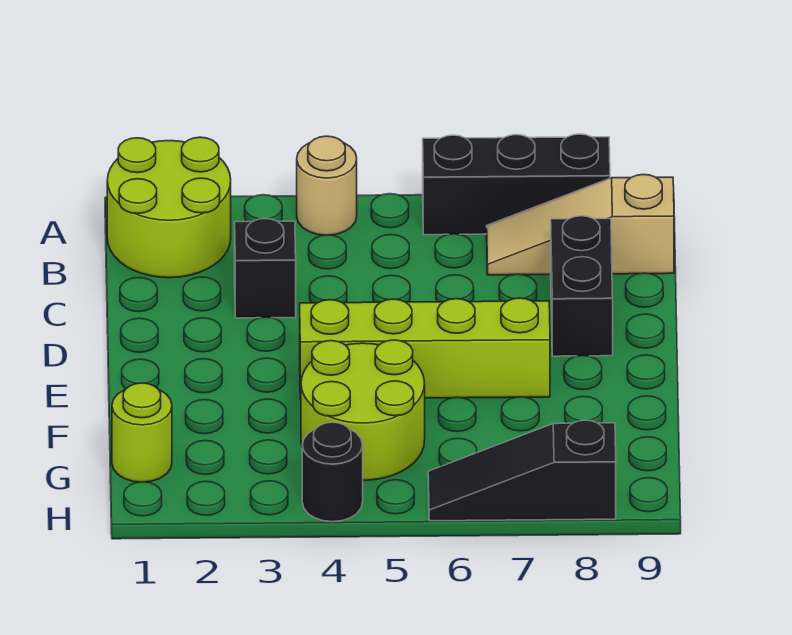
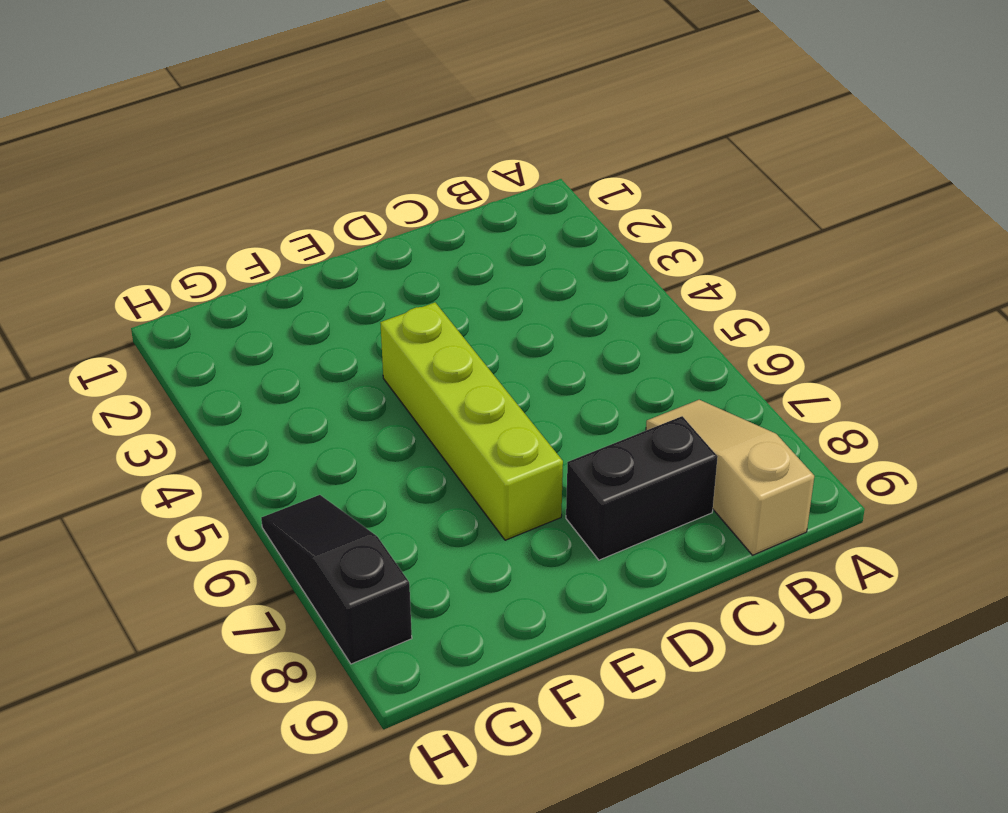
none -> lime round brick A1:B2 level 1
none -> tan round brick A4 level 1

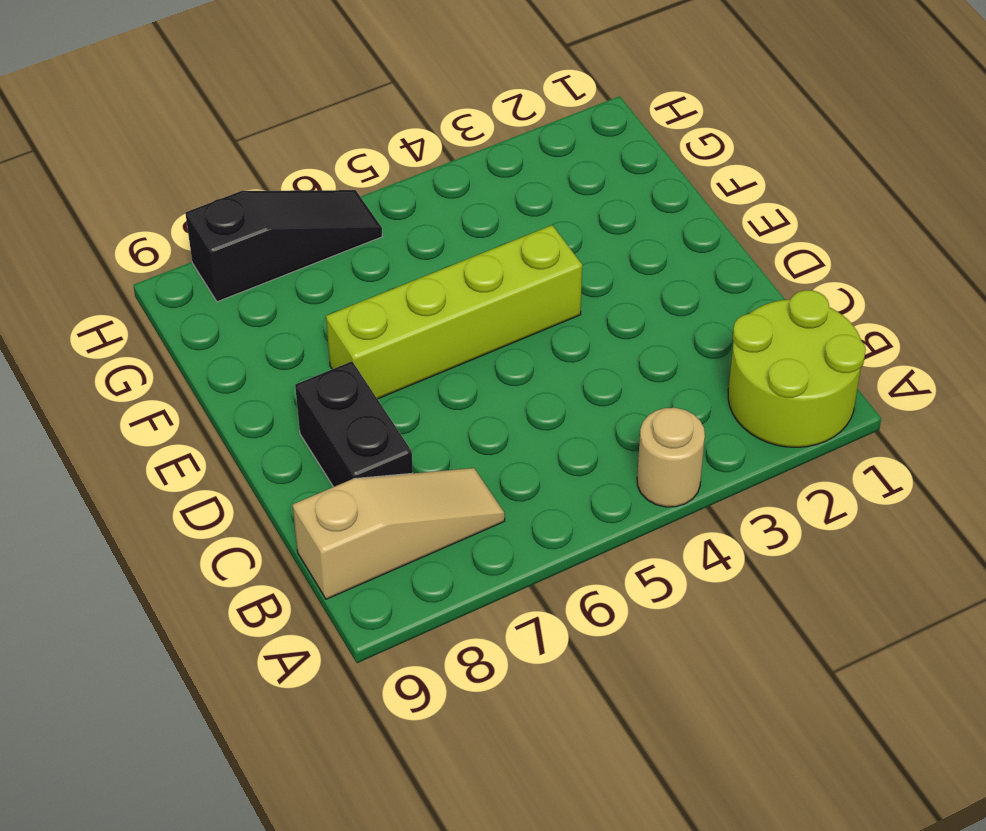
none -> black brick A6:A8 level 1
none -> black brick C3 level 1

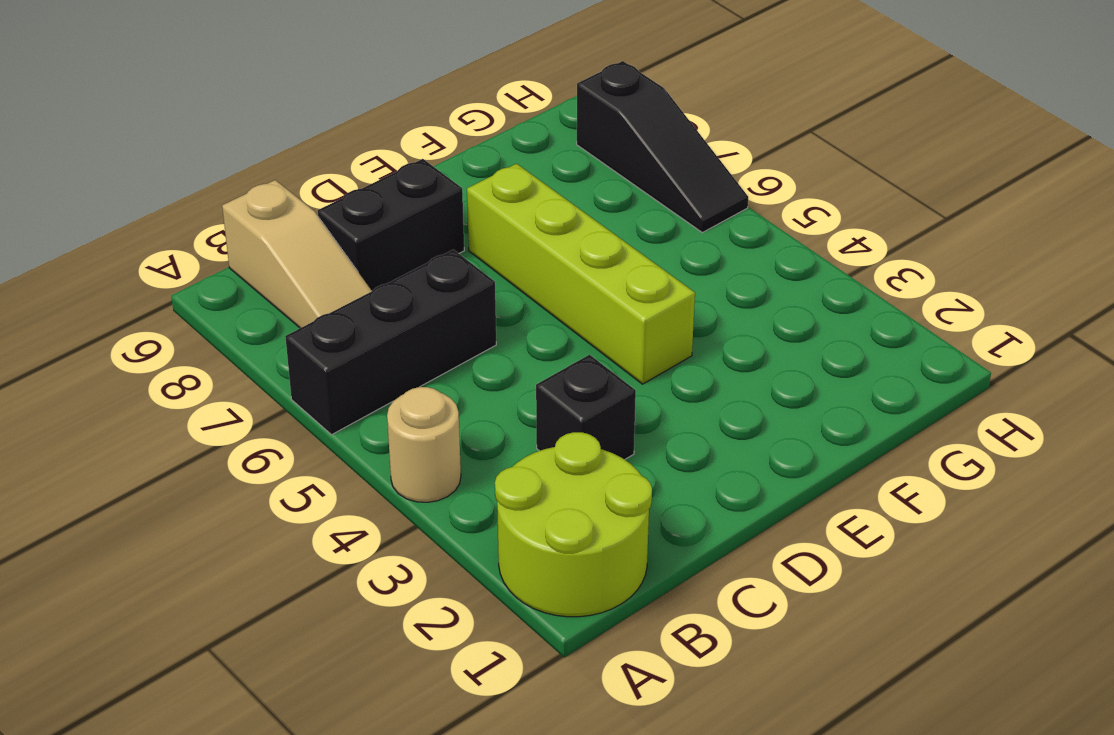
black brick A6:C6 level 1 -> black brick A6:A8 level 1
none -> lime round brick F4:G5 level 1
none -> lime round brick G1 level 1

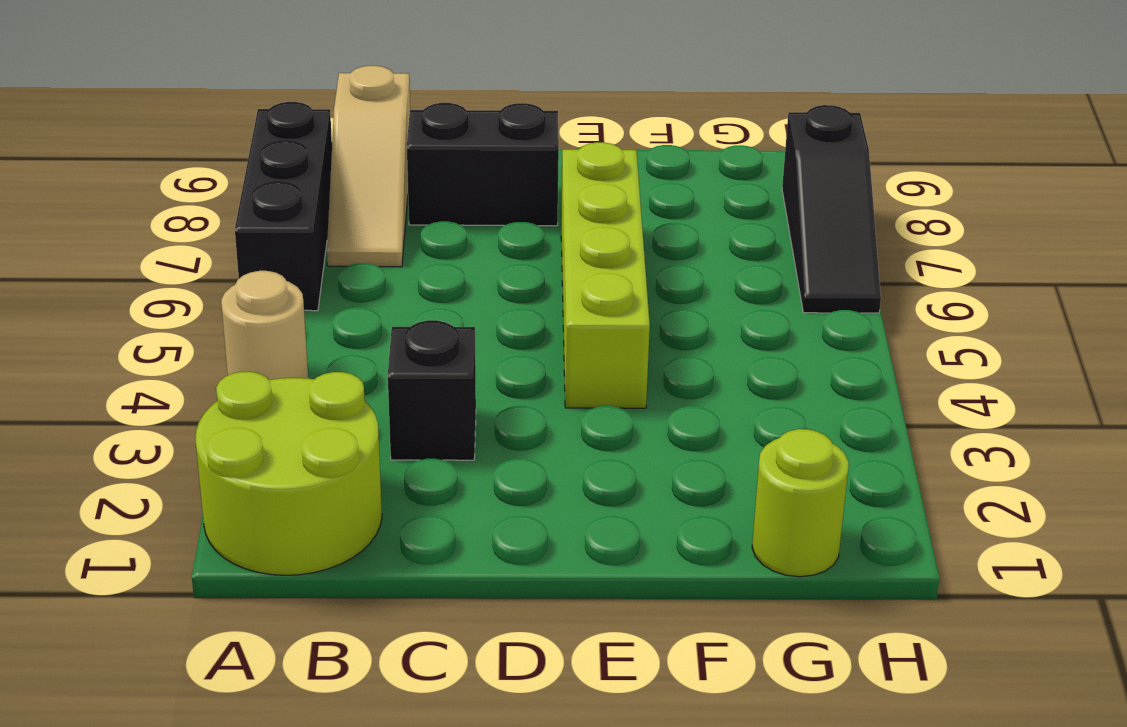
none -> lime round brick F4:G5 level 1
none -> black round brick H4 level 1

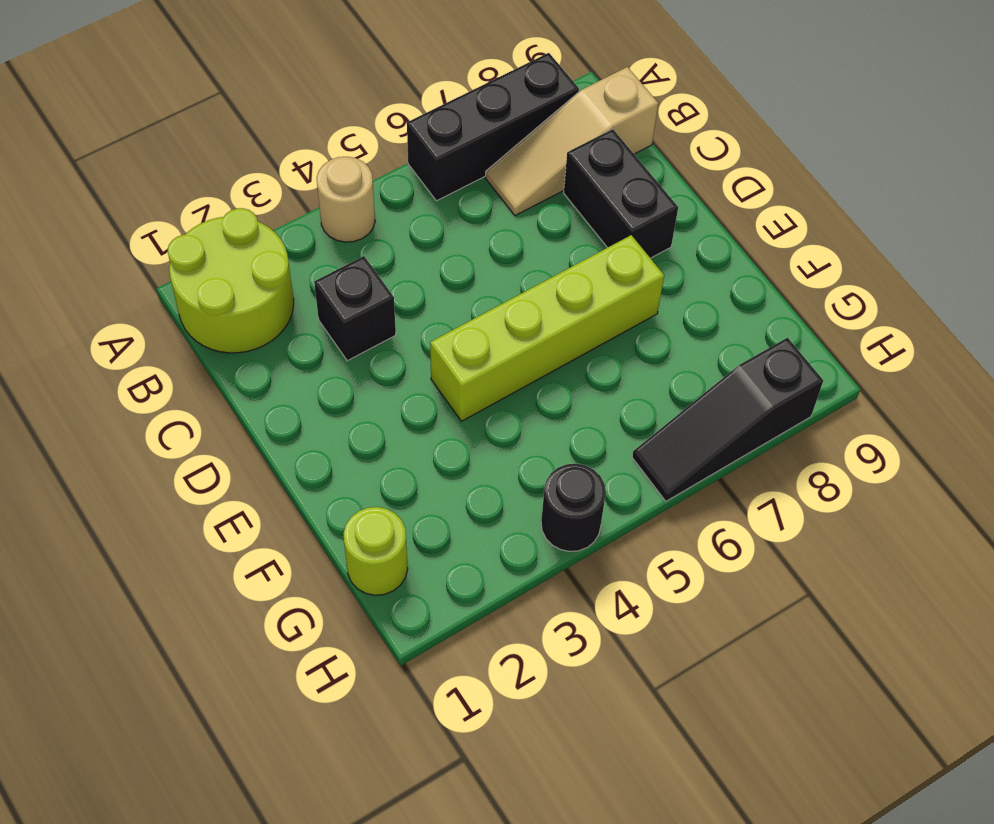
none -> lime round brick F4:G5 level 1

